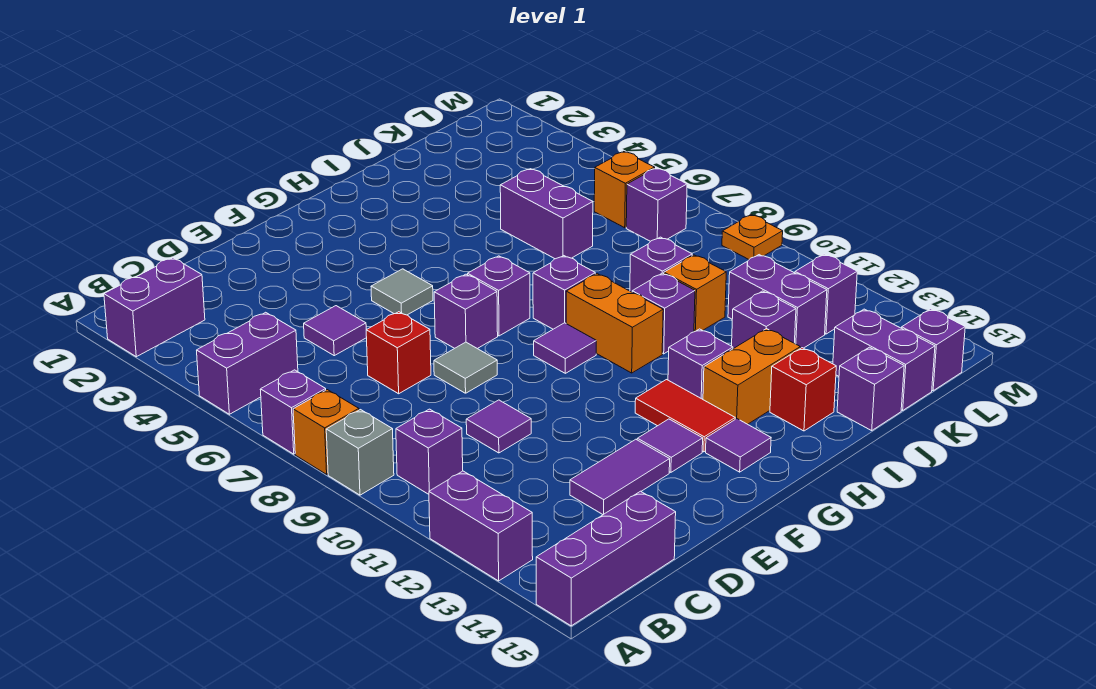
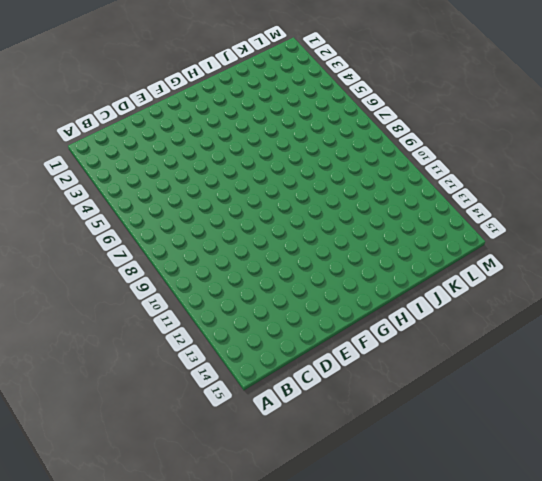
none -> purple brick A2:B2 level 1
none -> purple brick A5:B5 level 1
none -> purple brick A7 level 1
none -> orange brick A8 level 1

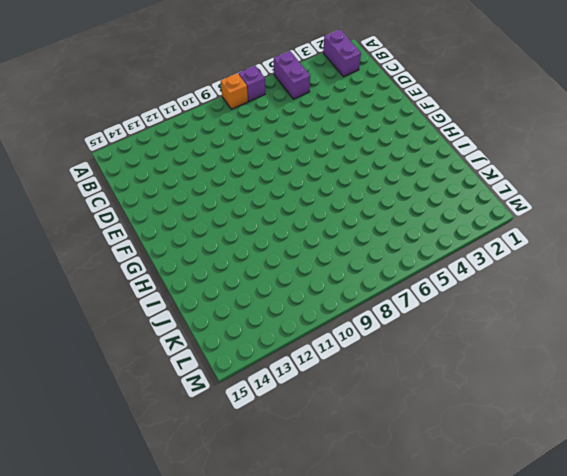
none -> grey brick A9 level 1
none -> purple brick A12:A13 level 1
none -> purple brick A15:C15 level 1
none -> purple brick B10 level 1

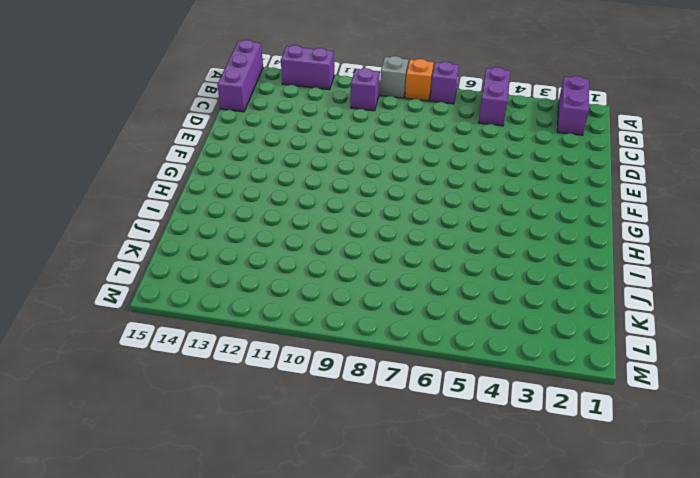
none -> purple tile D5 level 1
none -> red brick D7 level 1
none -> purple tile D10 level 1
none -> purple tile D13:E13 level 1

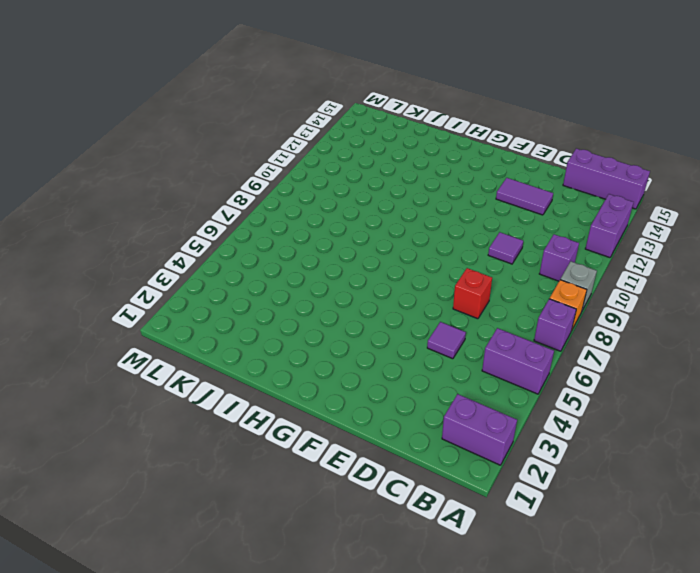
none -> grey tile E8 level 1
none -> grey tile F5 level 1
none -> purple brick F7 level 1
none -> purple tile F13 level 1

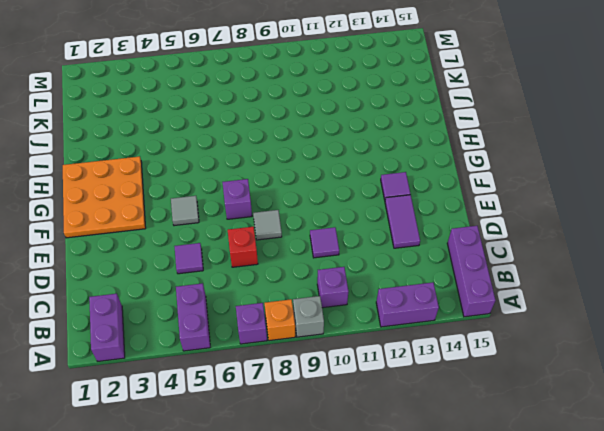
orange plate F1:H3 level 1 -> none
none -> purple brick G7 level 1
none -> purple tile G9 level 1
none -> red tile G12:G13 level 1
none -> purple tile G14 level 1

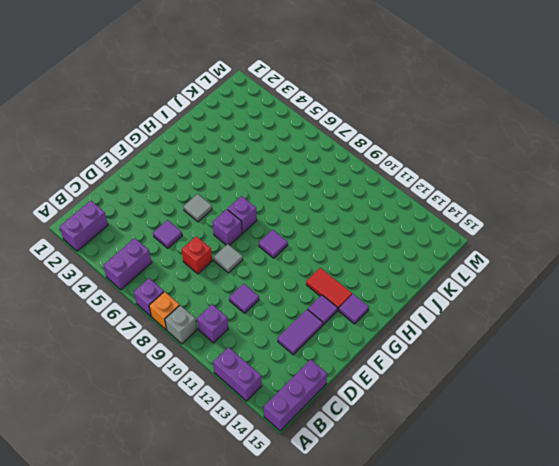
none -> purple brick H8 level 1
none -> orange brick H9:H10 level 1
none -> purple brick H12 level 1
none -> orange brick H13:I13 level 1

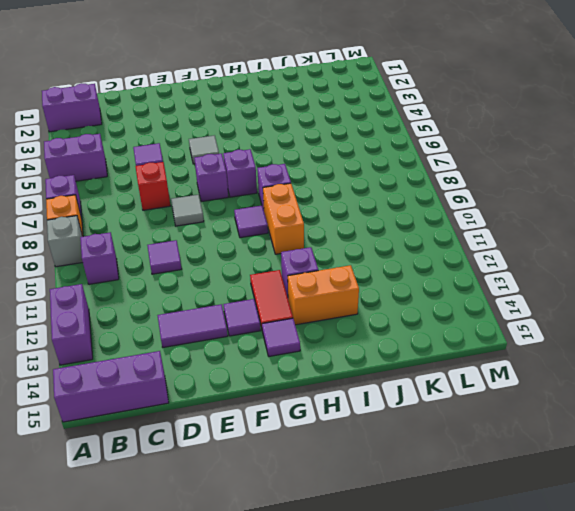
none -> purple brick I10 level 1
none -> red brick I14 level 1
none -> purple brick J5:J6 level 1
none -> purple brick J9 level 1

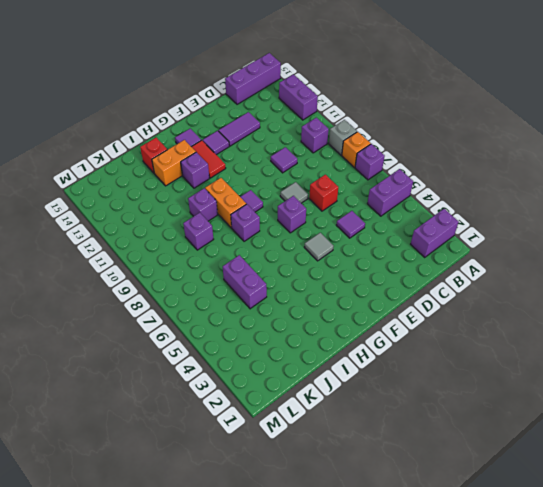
none -> purple brick G7 level 1
none -> orange brick J10 level 1
none -> purple brick J12 level 1
none -> purple brick J15 level 1

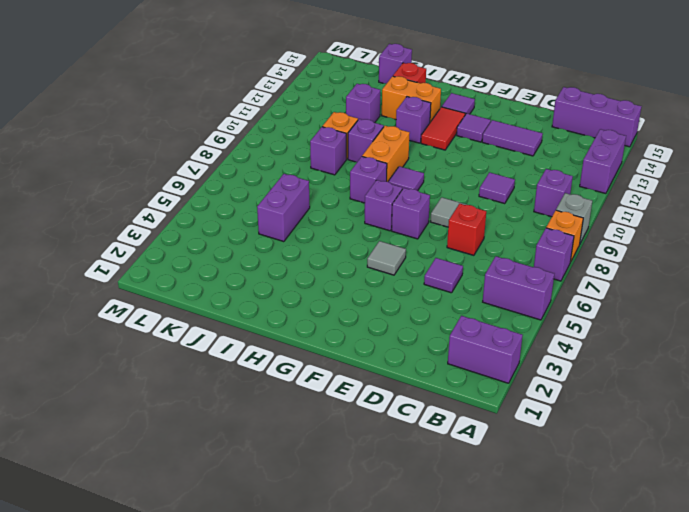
none -> purple brick K11:K12 level 1
none -> purple brick K14:K15 level 1
none -> orange brick L6 level 1
none -> purple brick L7 level 1

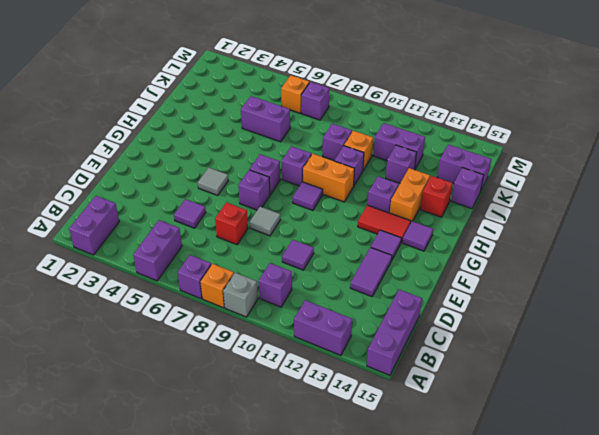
none -> purple brick L12 level 1
none -> purple brick L15 level 1
none -> orange plate M9 level 1

